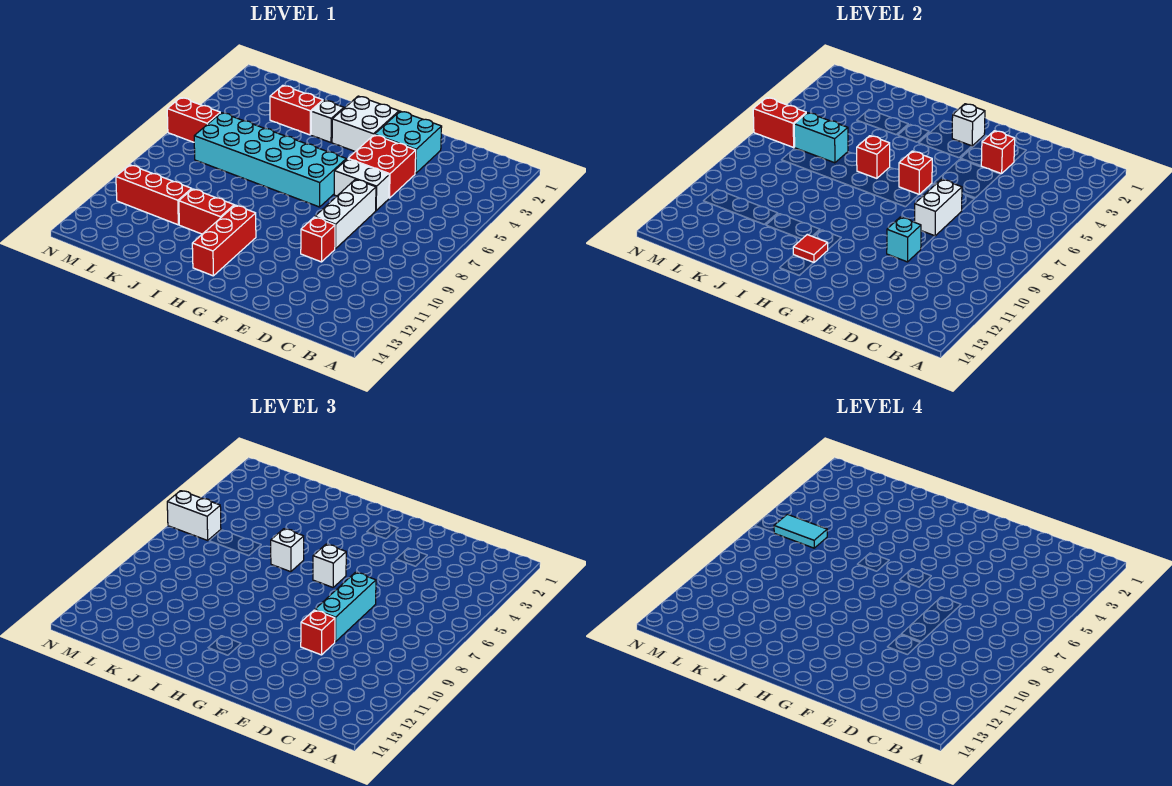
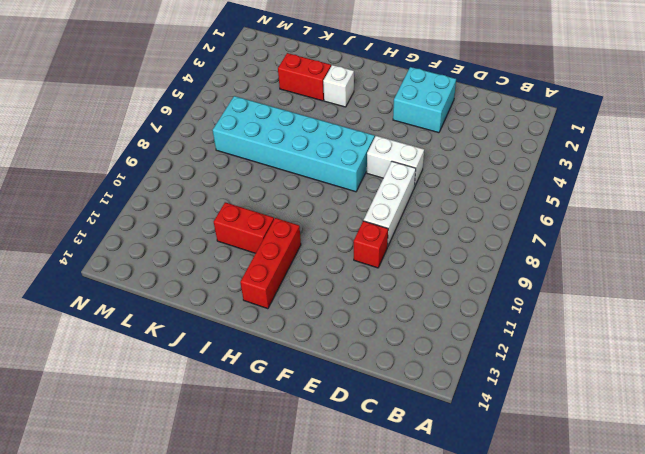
none -> red brick E4:F5 level 1
none -> white brick G2:H3 level 1
none -> red brick K11:M11 level 1

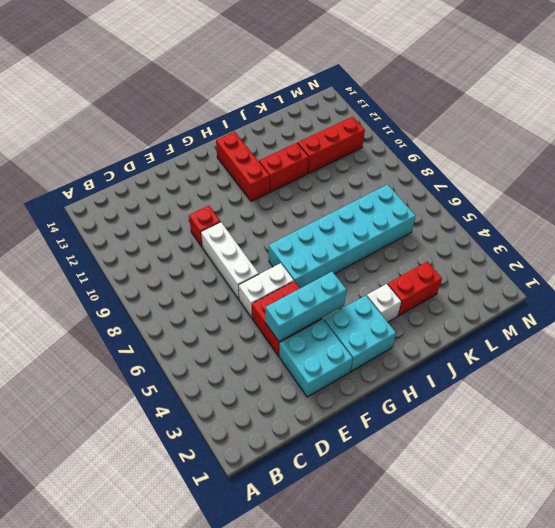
cyan brick E4:G4 level 2 -> cyan brick E7:E9 level 3
cyan brick G2:H3 level 1 -> white brick G2:H3 level 1
none -> red brick M6:N6 level 1
none -> red brick E3 level 2
none -> white brick E7:E8 level 2

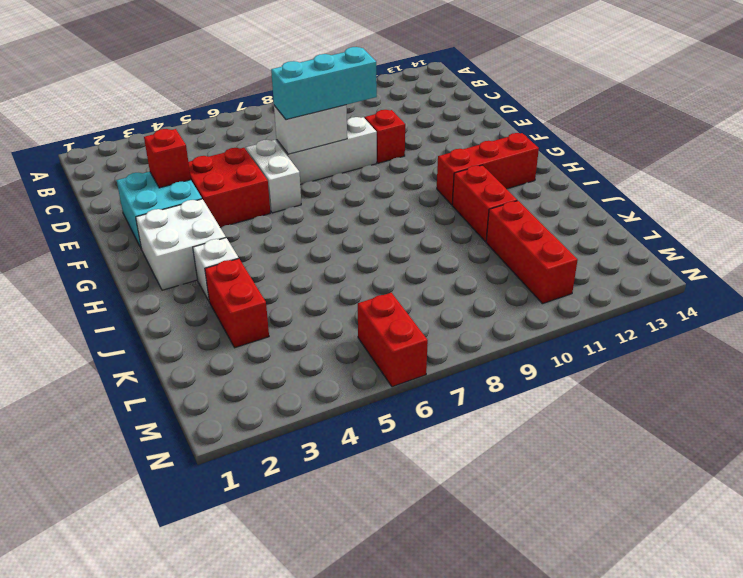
none -> cyan brick G6:L7 level 1
none -> cyan brick E10 level 2
none -> white brick G2 level 2

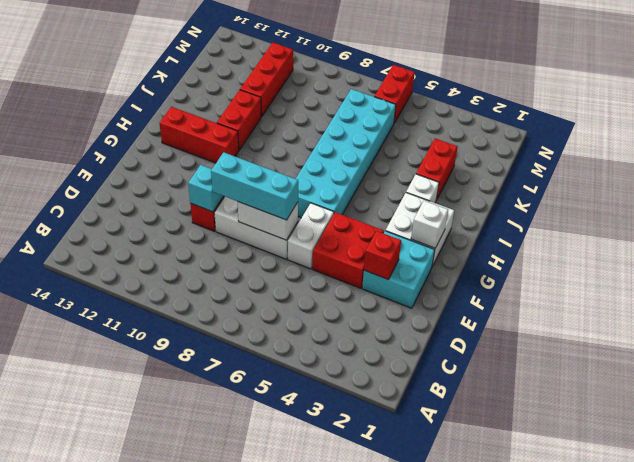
none -> red brick G6 level 2
none -> red tile H12 level 2
none -> red brick I6 level 2

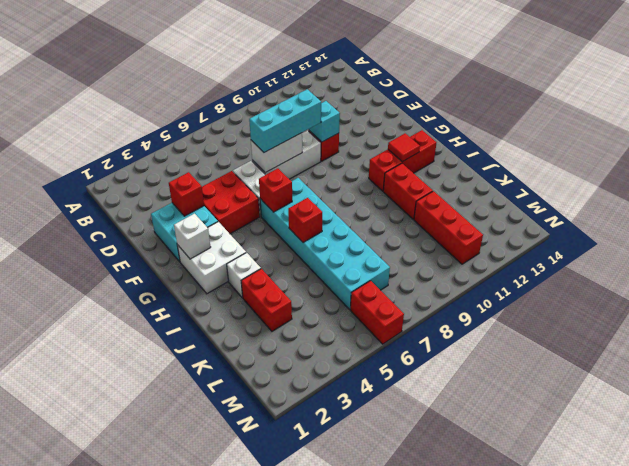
none -> cyan brick K6:L6 level 2
none -> red brick M6:N6 level 2
none -> red brick E10 level 3

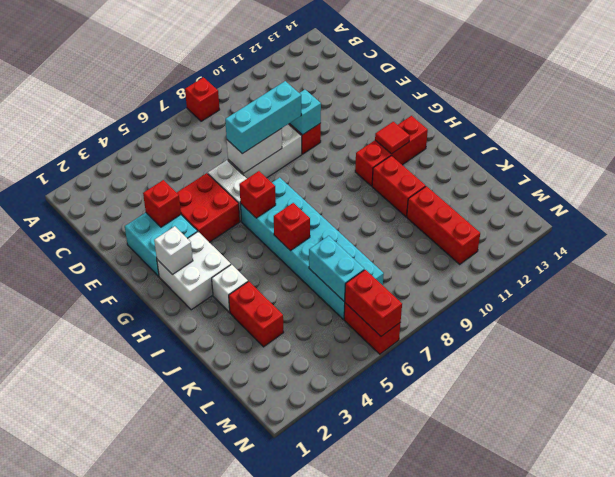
red brick A8 level 1 -> red brick E10 level 3
none -> white brick G6 level 3
none -> white brick I6 level 3
none -> white brick M6:N6 level 3

